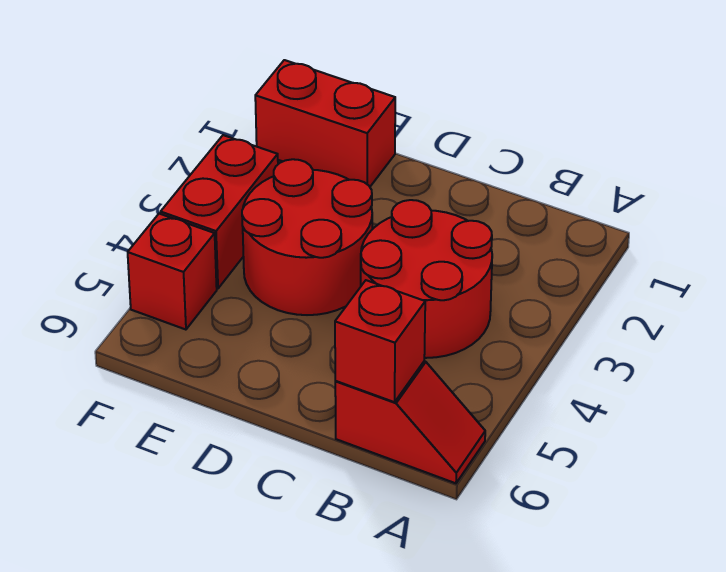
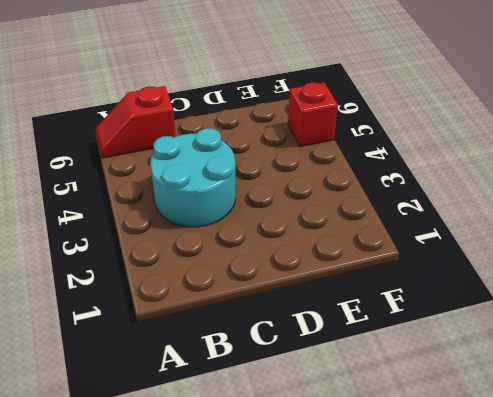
cyan round brick B3:C4 level 1 -> red round brick B3:C4 level 1
none -> red round brick D3:E4 level 1
none -> red brick E1:F1 level 1

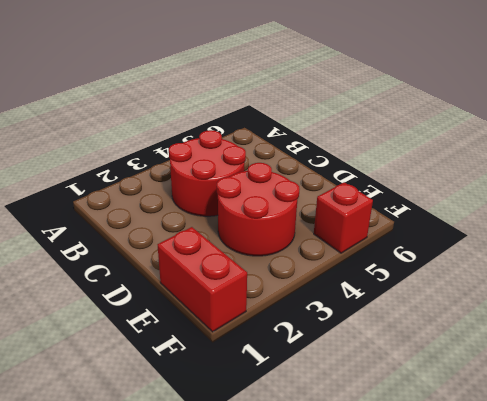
none -> red slope A6:B6 level 1 top B
none -> red brick F3:F4 level 1

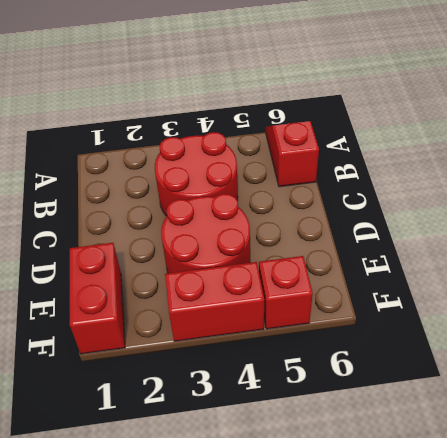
none -> red brick B6 level 2

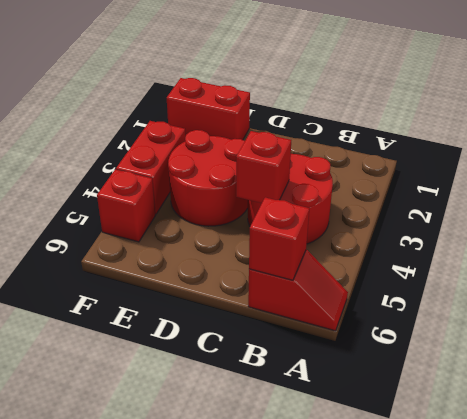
red brick C4 level 2 -> none

